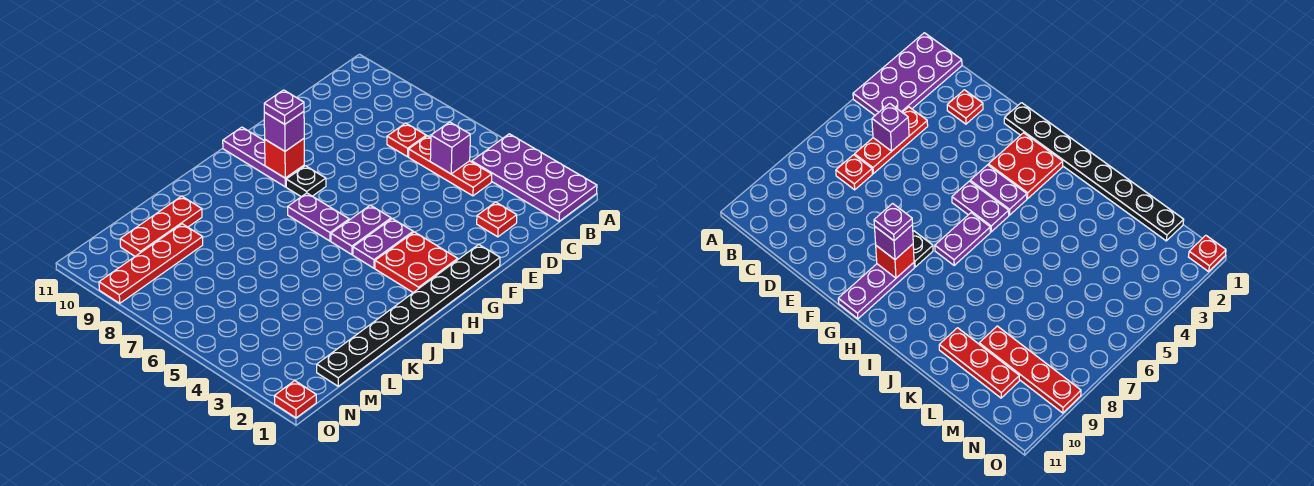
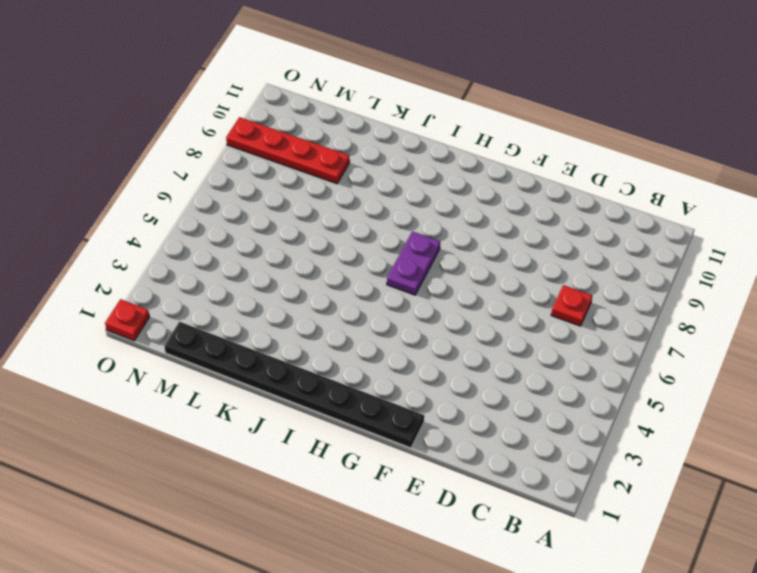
none -> purple plate A1:B4 level 1
none -> red plate C4:C6 level 1
none -> red plate D2 level 1

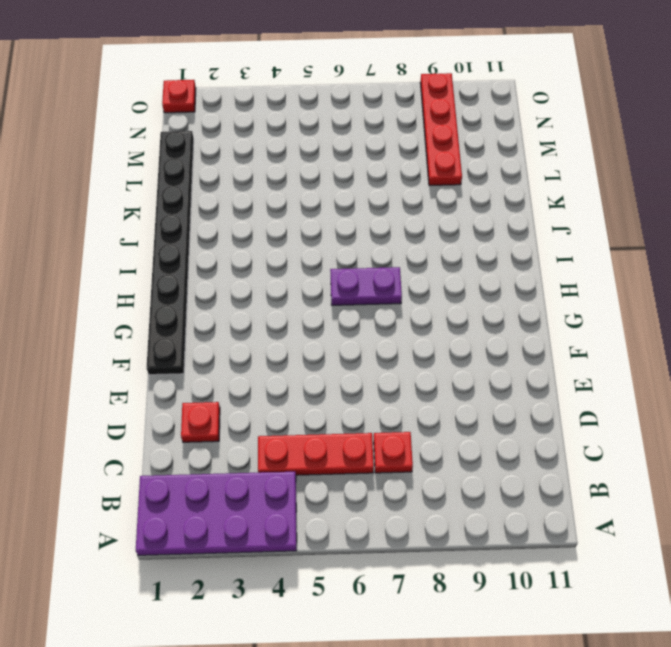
none -> red plate G2:H3 level 1
none -> purple plate G4:H4 level 1
none -> purple plate G5:H5 level 1

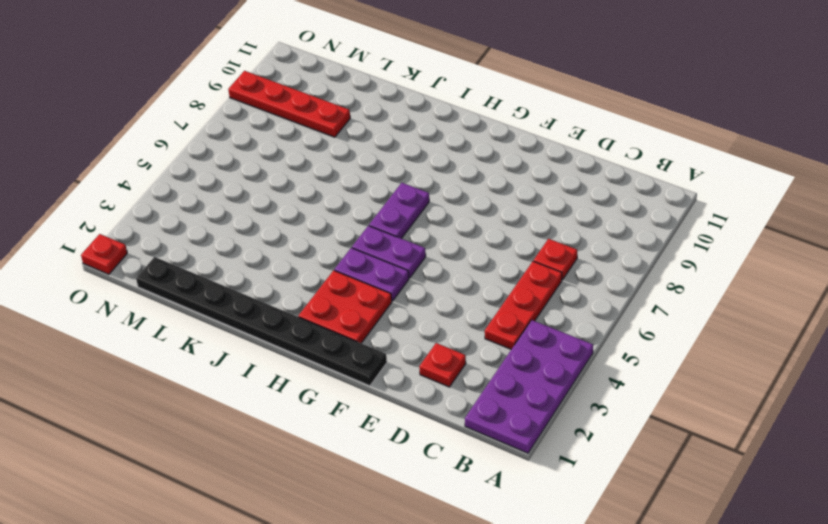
none -> black plate G8 level 1
none -> purple plate G9:G11 level 1
none -> red plate K10:M10 level 1

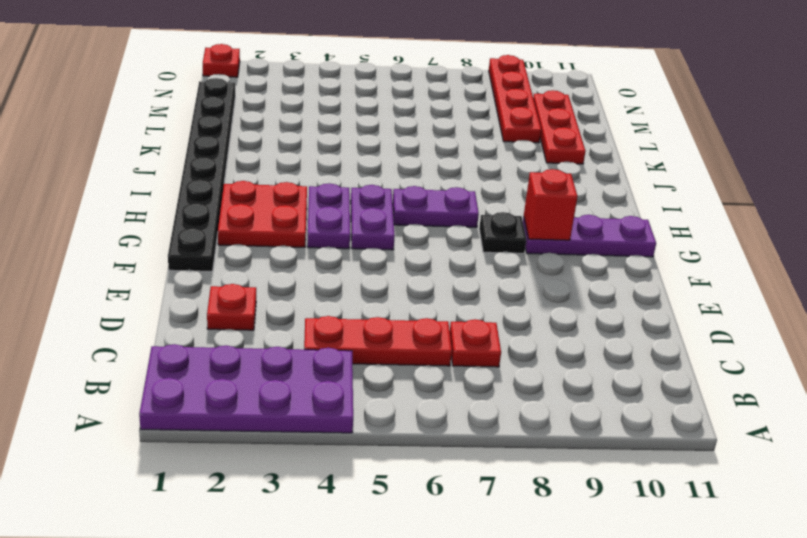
none -> purple brick C5 level 2
none -> purple brick G9 level 3
none -> purple plate G9 level 4

